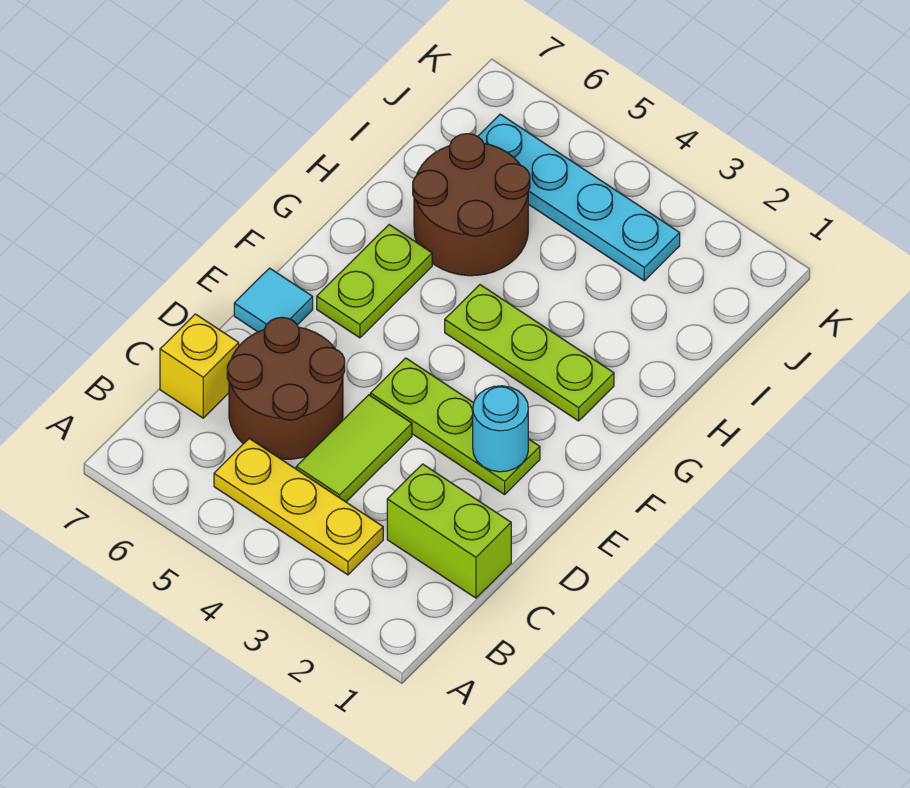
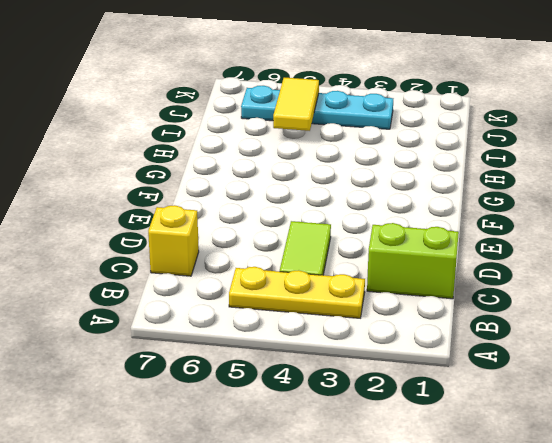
yellow tile I5:J5 level 2 -> none
none -> brown round brick C5:D6 level 1
none -> lime plate E2:E4 level 1
none -> cyan tile E7 level 1

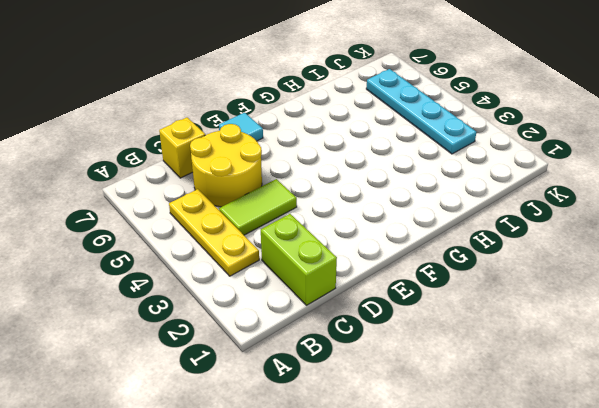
yellow round brick C5:D6 level 1 -> brown round brick C5:D6 level 1
none -> lime plate E2:E4 level 1
none -> lime plate F6:G6 level 1
none -> lime plate G2:G4 level 1

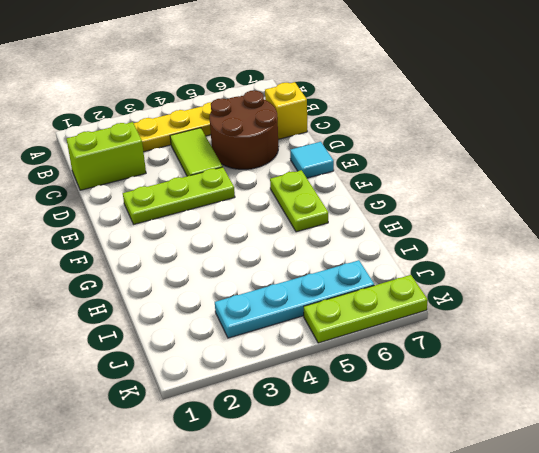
lime plate K5:K7 level 1 -> lime plate G2:G4 level 1
none -> brown round brick H5:I6 level 1
none -> cyan round brick E2 level 2

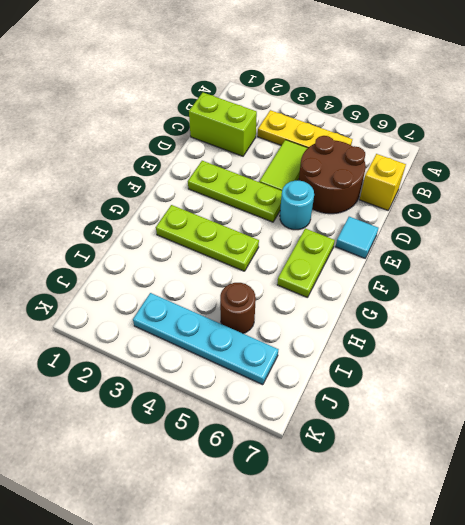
cyan round brick E5 level 1 -> cyan round brick E2 level 2
brown round brick I5 level 1 -> brown round brick H5:I6 level 1

